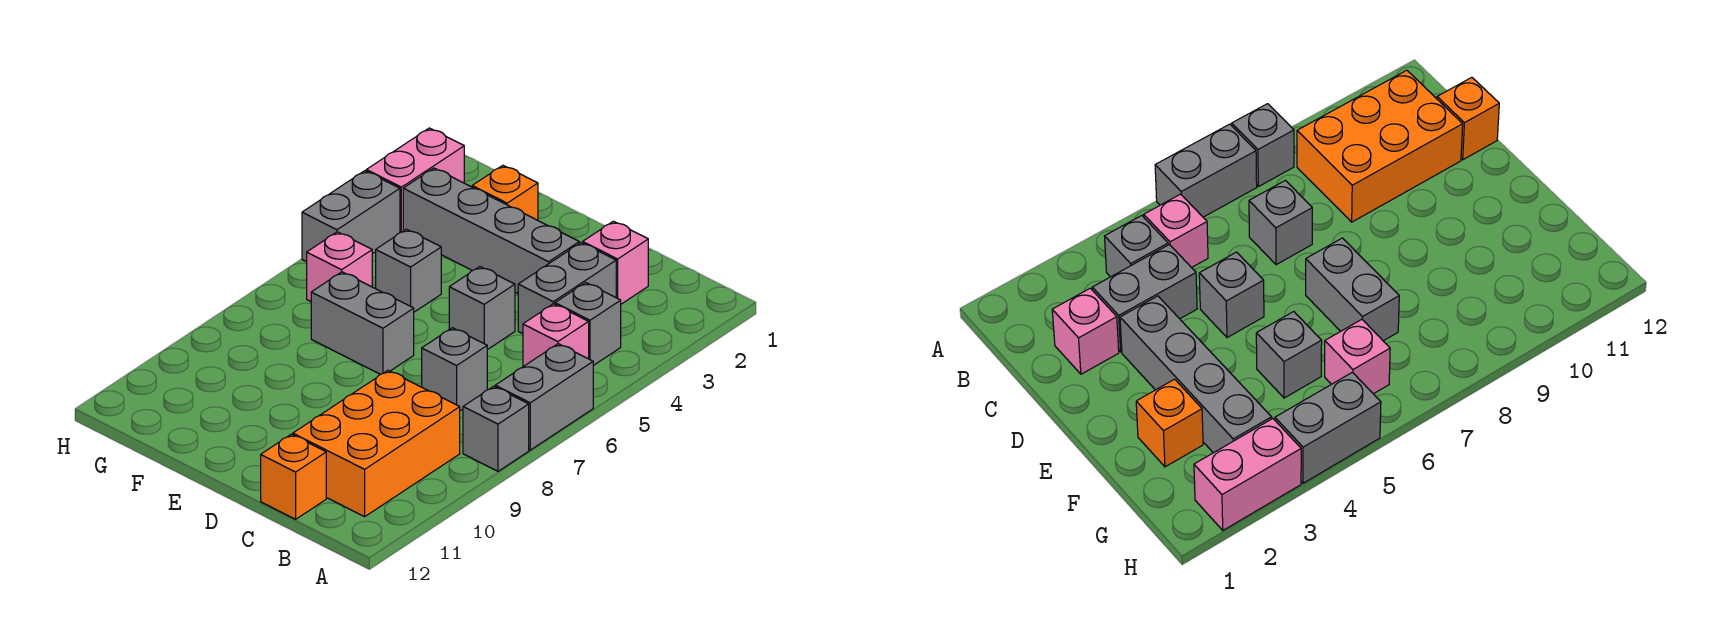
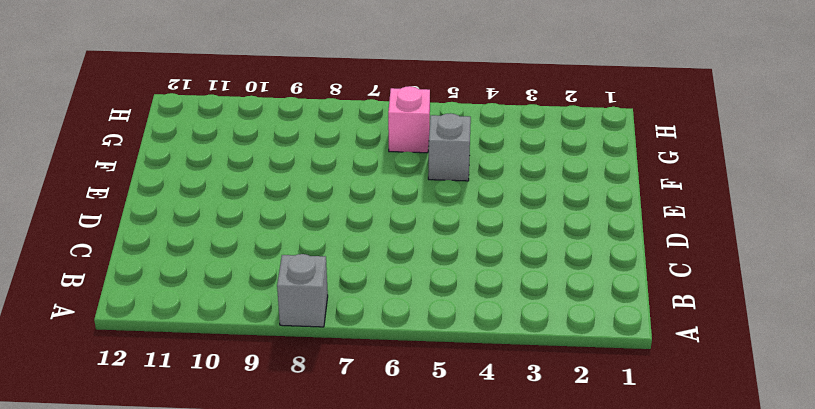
none -> grey brick A6:A7 level 1
none -> grey brick B4 level 1
none -> pink brick B5 level 1

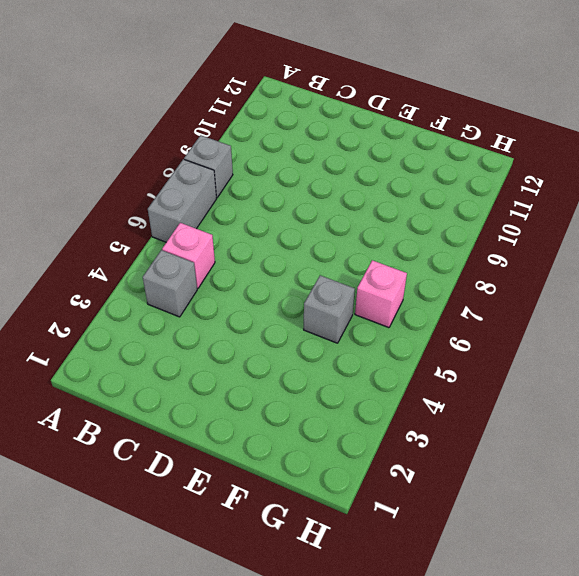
none -> orange brick B9:C11 level 1
none -> pink brick C2 level 1
none -> grey brick C3:C4 level 1

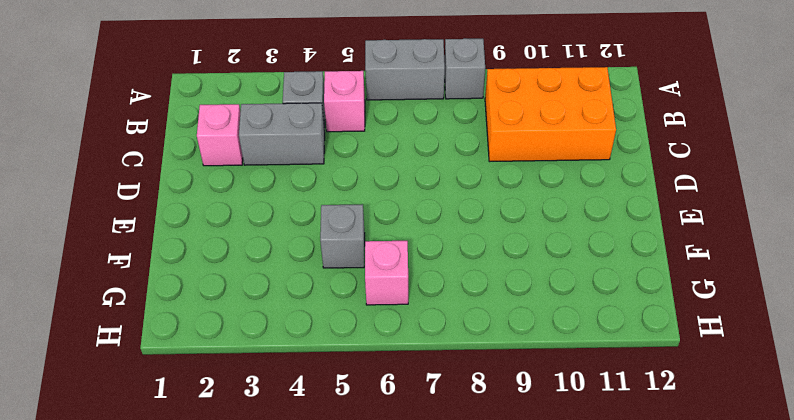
none -> grey brick C7 level 1
none -> orange brick C12 level 1
none -> grey brick D3:G3 level 1

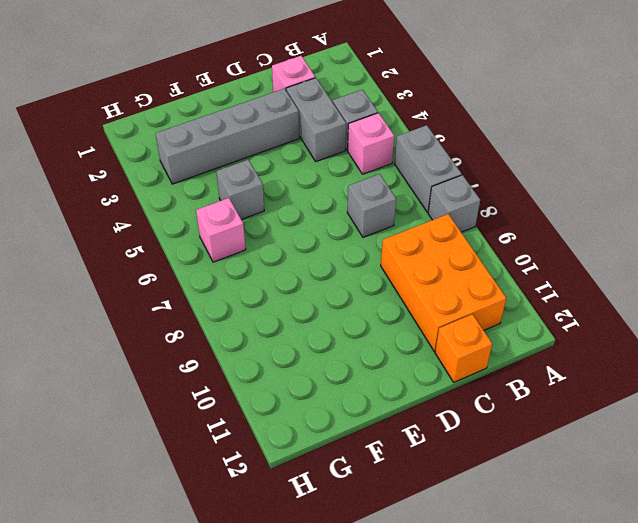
none -> grey brick D5 level 1
none -> grey brick E7:F7 level 1
none -> orange brick F2 level 1

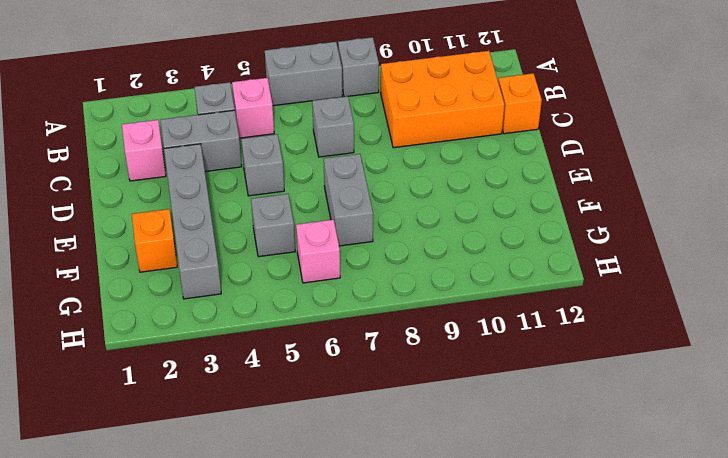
none -> pink brick H2:H3 level 1
none -> grey brick H4:H5 level 1

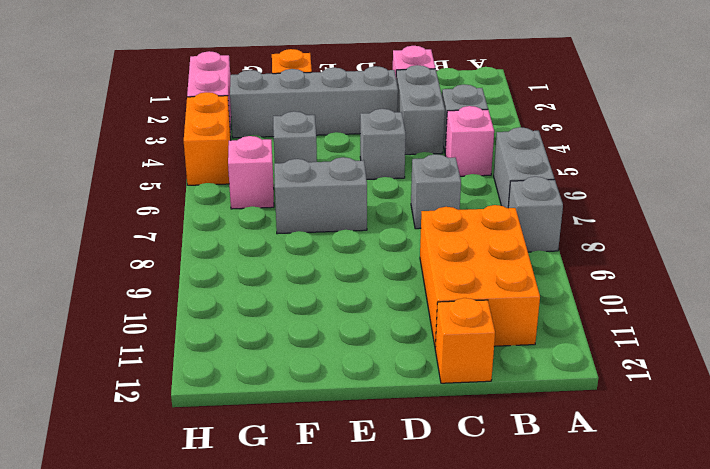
orange brick H4:H5 level 1 -> grey brick H4:H5 level 1

